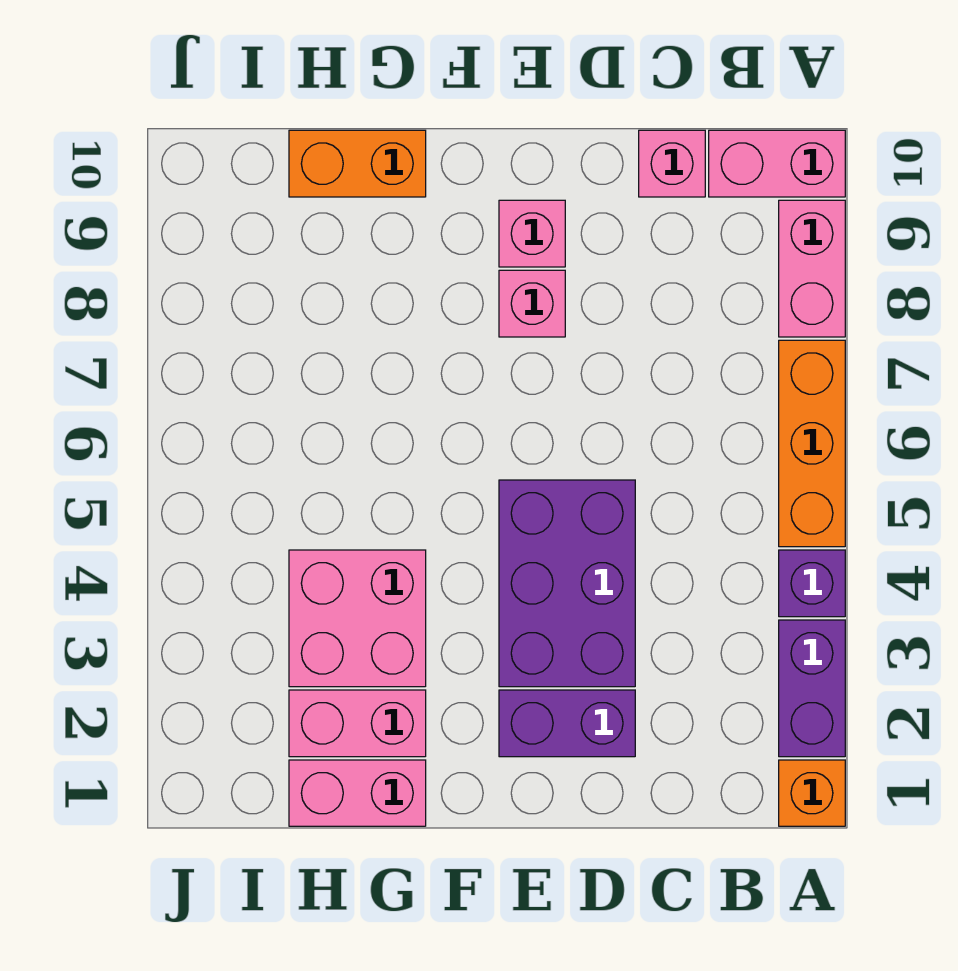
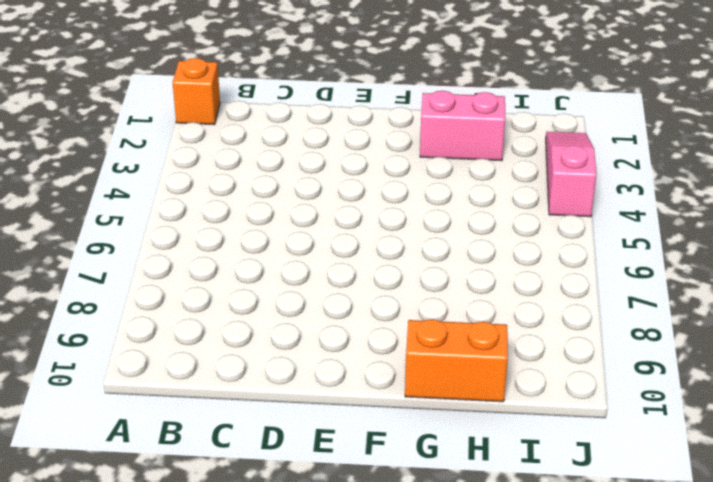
pink slope J2:J4 level 1 top 4 -> none
none -> purple brick A2:A3 level 1
none -> purple brick A4 level 1
none -> orange brick A5:A7 level 1

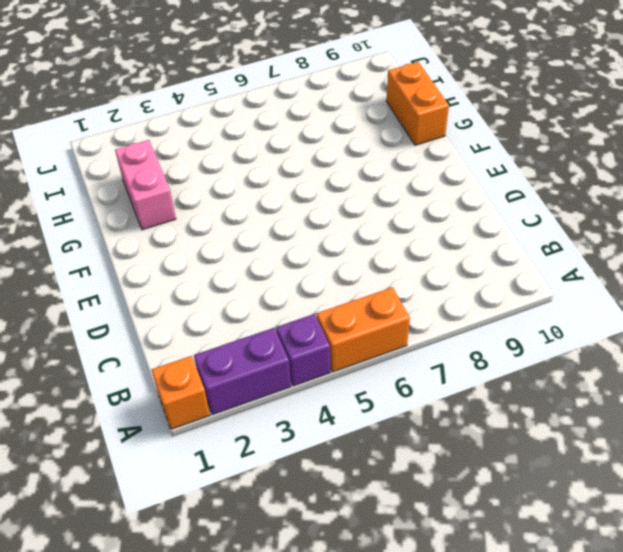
orange brick A5:A6 level 1 -> orange brick A5:A7 level 1
none -> pink brick A8:A9 level 1
none -> pink brick A10:B10 level 1
none -> pink brick C10 level 1

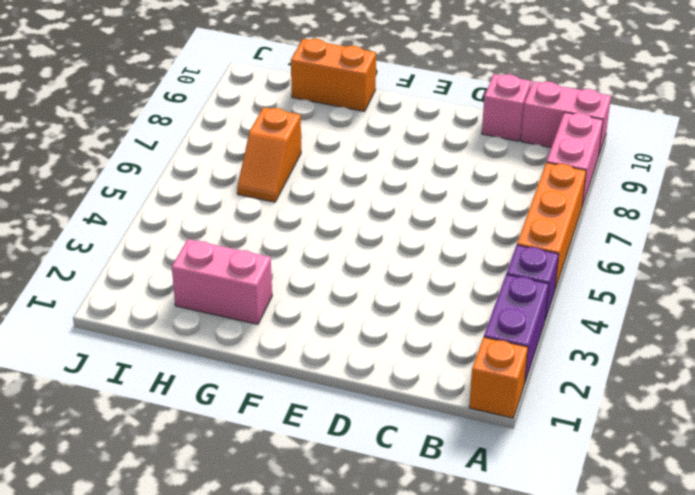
orange slope H6:H7 level 1 top 7 -> none
none -> purple brick D2:E2 level 1
none -> purple brick D3:E5 level 1
none -> pink brick E8 level 1

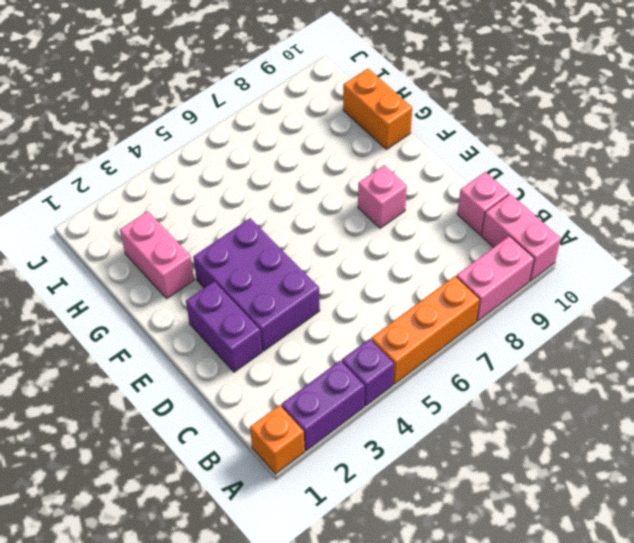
purple brick D3:F4 level 1 -> purple brick D3:E5 level 1
none -> pink brick E9 level 1
none -> pink brick G1:H1 level 1
none -> pink brick G3:H4 level 1

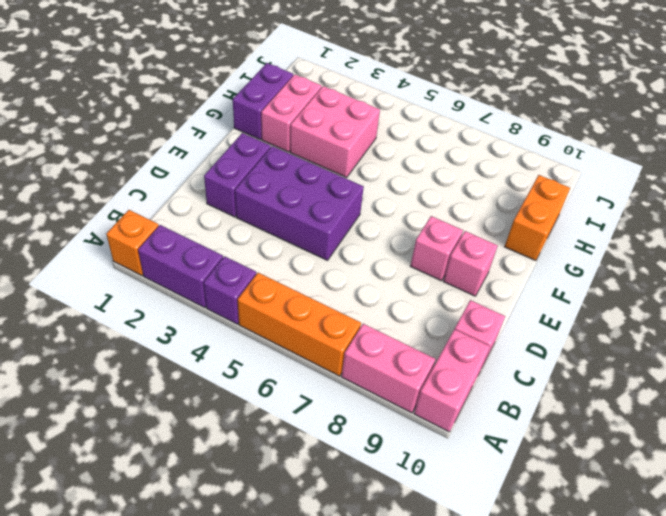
purple brick G1:H1 level 1 -> pink brick G1:H1 level 1

